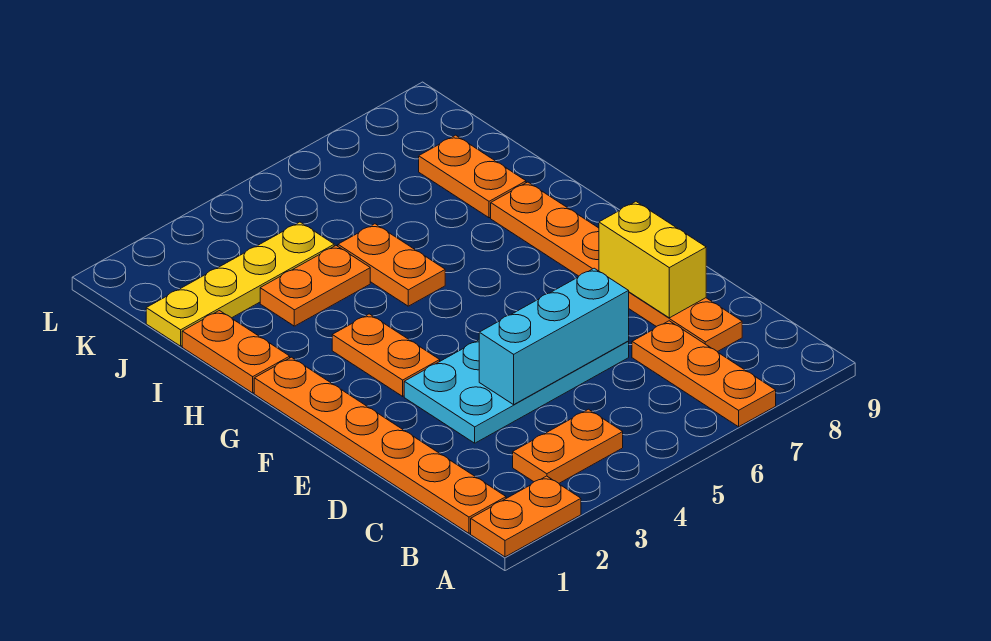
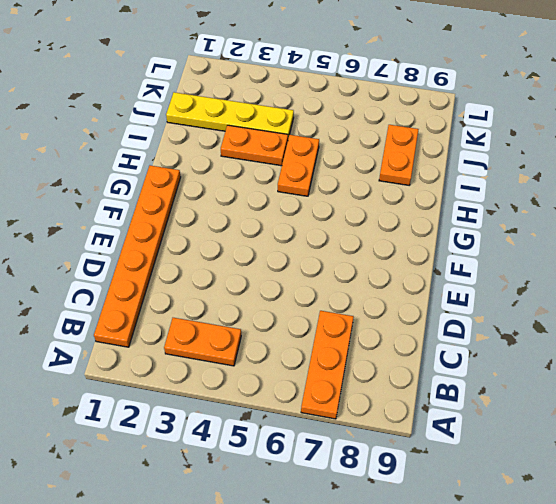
none -> orange plate A1:A2 level 1
none -> orange plate C8:H8 level 1
none -> cyan plate D3:E6 level 1

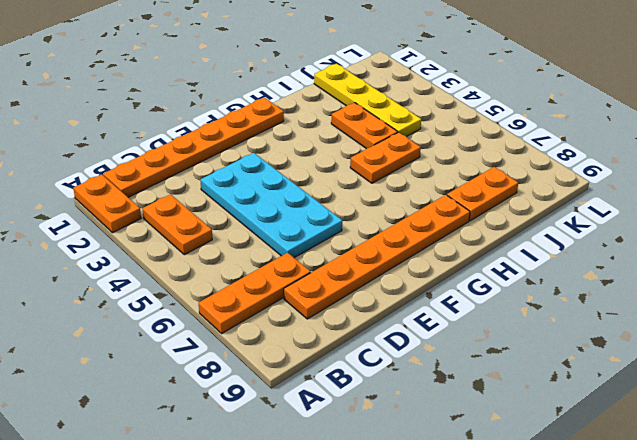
none -> orange plate F3:G3 level 1
none -> orange plate H1:I1 level 1
none -> cyan brick D4:D6 level 2

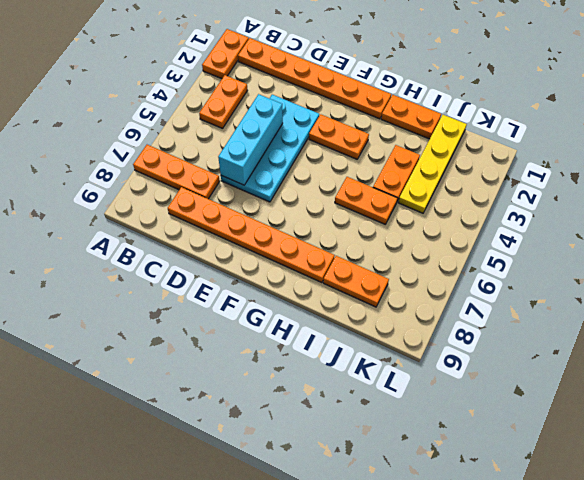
none -> yellow brick D8:E8 level 2

